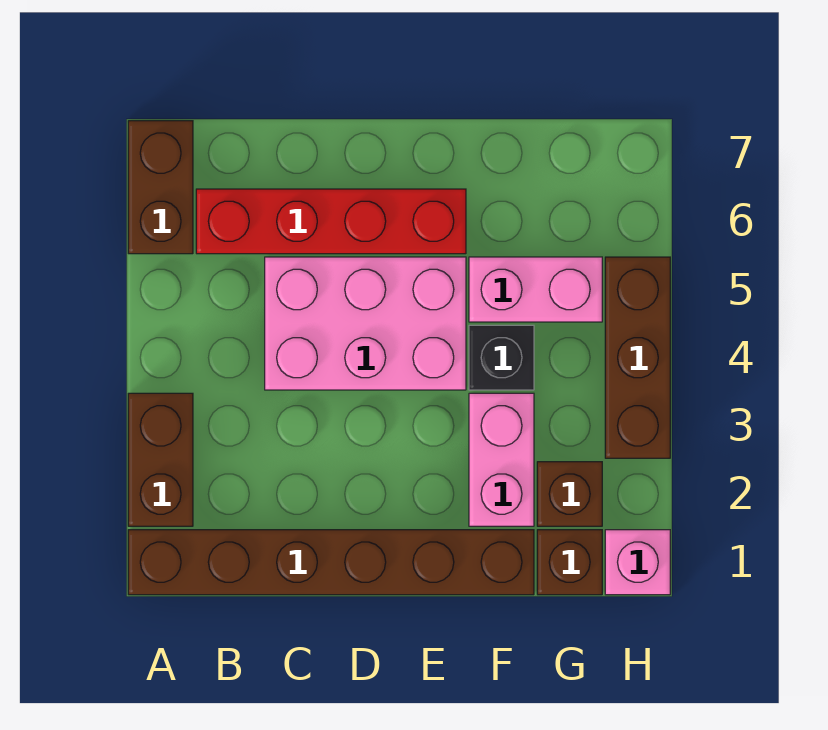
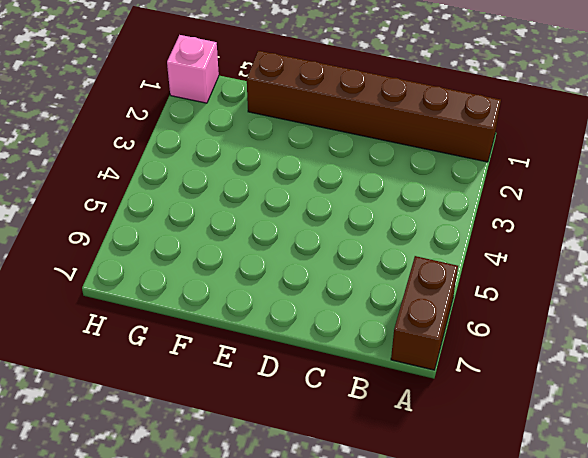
none -> brown brick A2:A3 level 1
none -> red brick B6:E6 level 1
none -> pink brick C4:E5 level 1

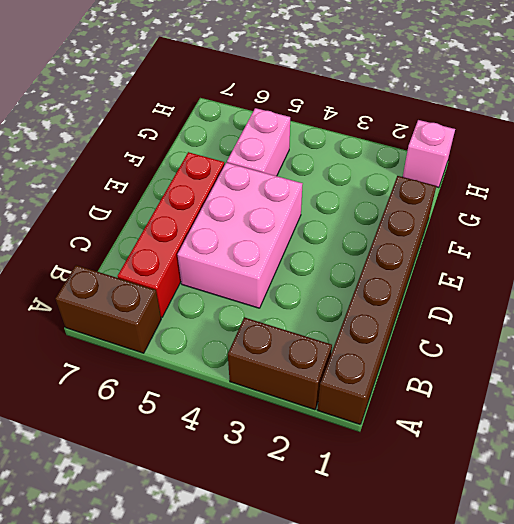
none -> pink brick F2:F3 level 1
none -> black brick F4 level 1
none -> brown brick G1 level 1

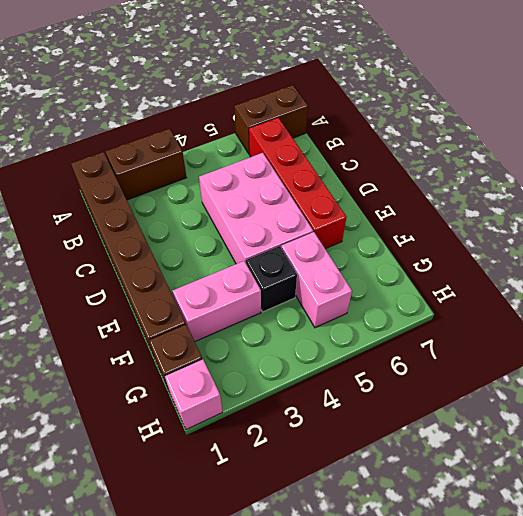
none -> brown brick G2 level 1
none -> brown brick H3:H5 level 1

